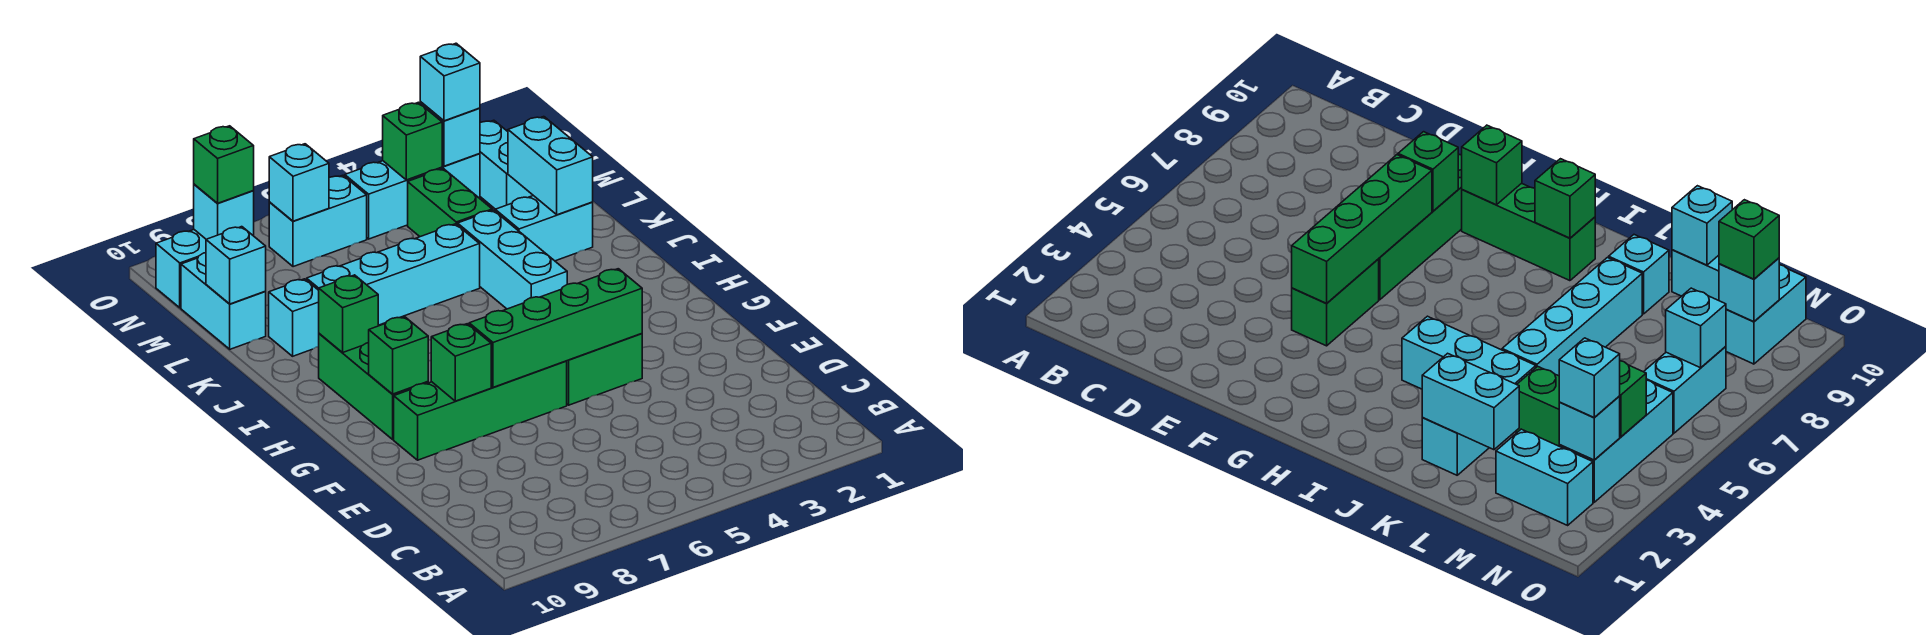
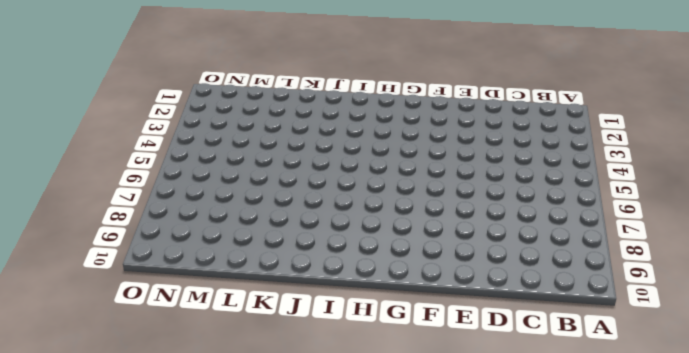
none -> green brick F4:F5 level 1
none -> green brick F6:F9 level 1
none -> green brick G9:I9 level 1

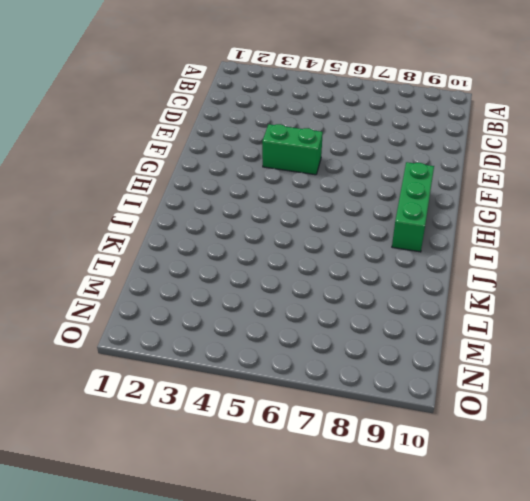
none -> green brick F6:F9 level 1
none -> cyan brick I4:K4 level 1
none -> cyan brick K2:K3 level 1

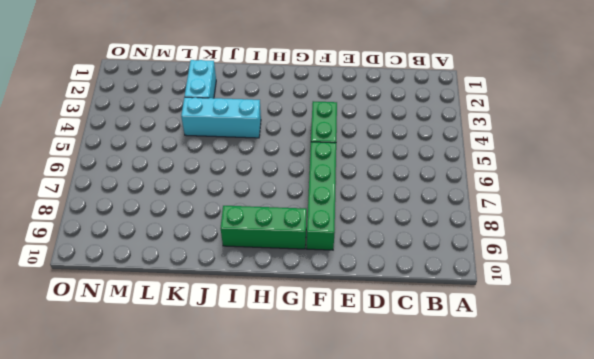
none -> cyan brick K5:K8 level 1
none -> cyan brick K9 level 1
none -> green brick L4:M4 level 1

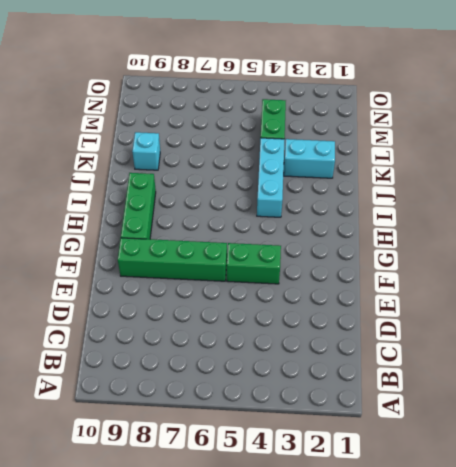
none -> cyan brick K5:K8 level 1
none -> cyan brick L10:M10 level 1
none -> cyan brick M2:N2 level 1

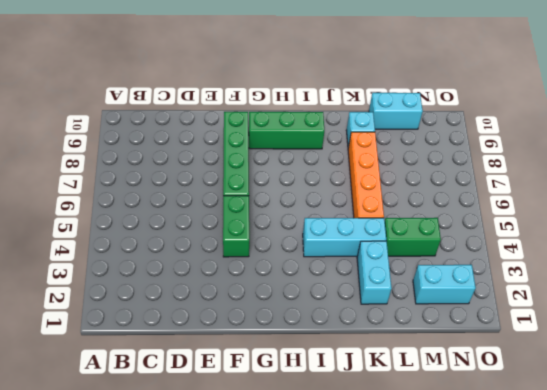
orange brick K5:K8 level 1 -> cyan brick K5:K8 level 1
none -> cyan brick N3:N5 level 1
none -> cyan brick N6:N7 level 1
none -> cyan brick N9:N10 level 1

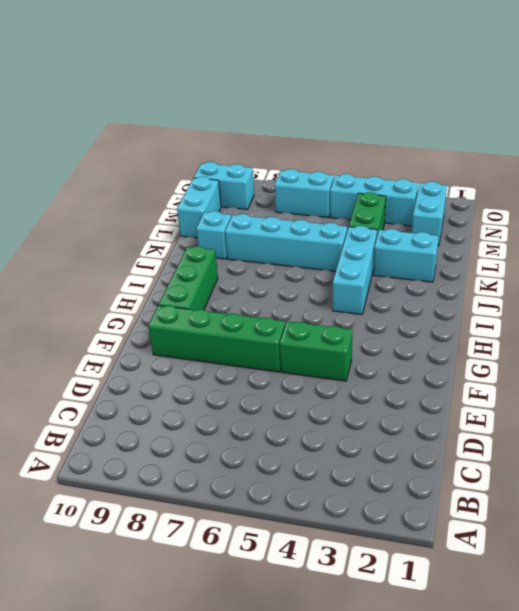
none -> green brick F4:F7 level 2
none -> green brick F8 level 2
none -> green brick G9 level 2

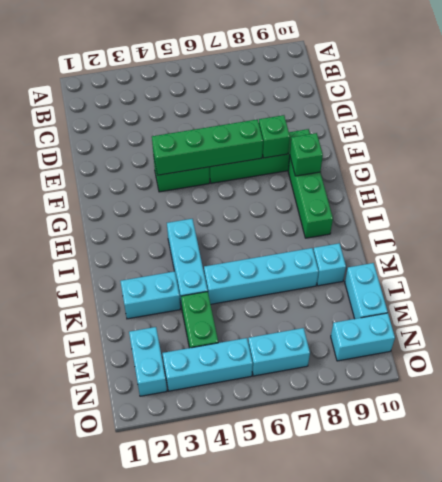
none -> green brick I9 level 2
none -> cyan brick K2:L2 level 2
none -> cyan brick L10 level 2

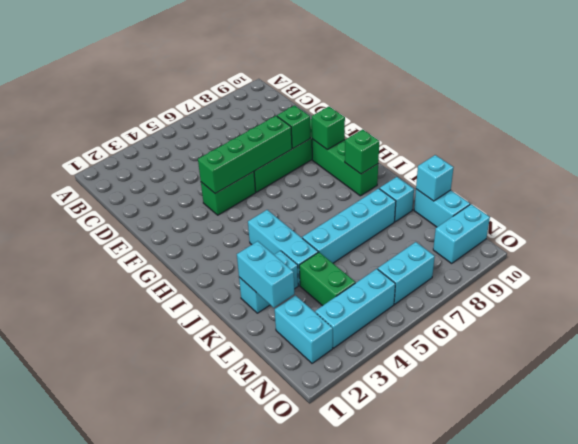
none -> cyan brick N3 level 2
none -> green brick N4 level 2
none -> cyan brick N7 level 2

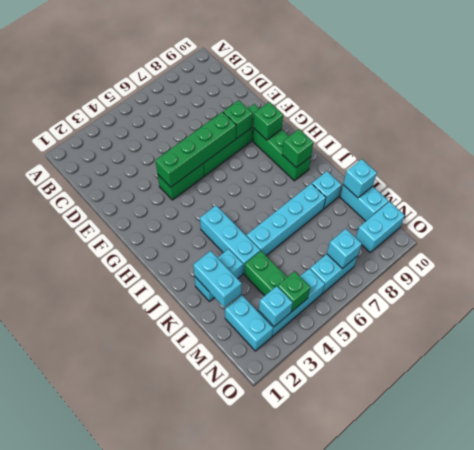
none -> cyan brick N9 level 2
none -> cyan brick N3 level 3
none -> green brick N9 level 3

